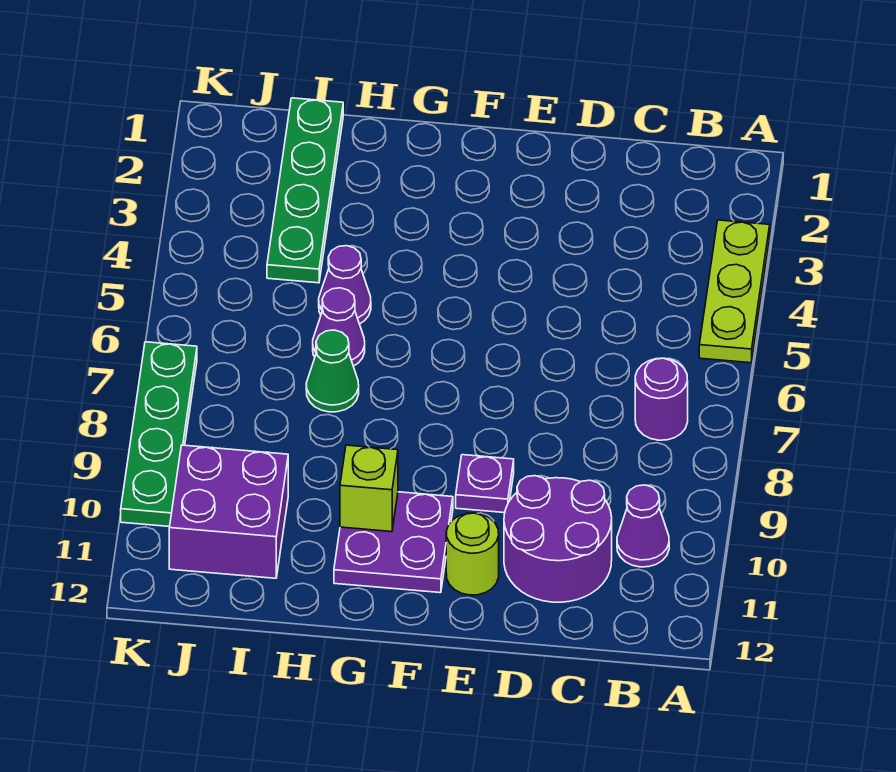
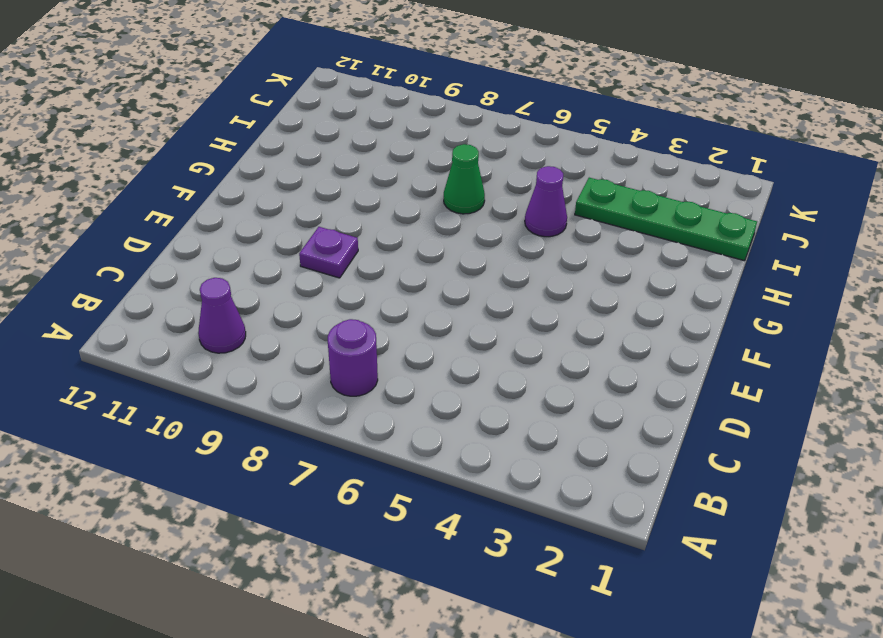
none -> lime plate A3:A5 level 1
none -> purple round brick C10:D11 level 1
none -> lime round brick E11 level 1

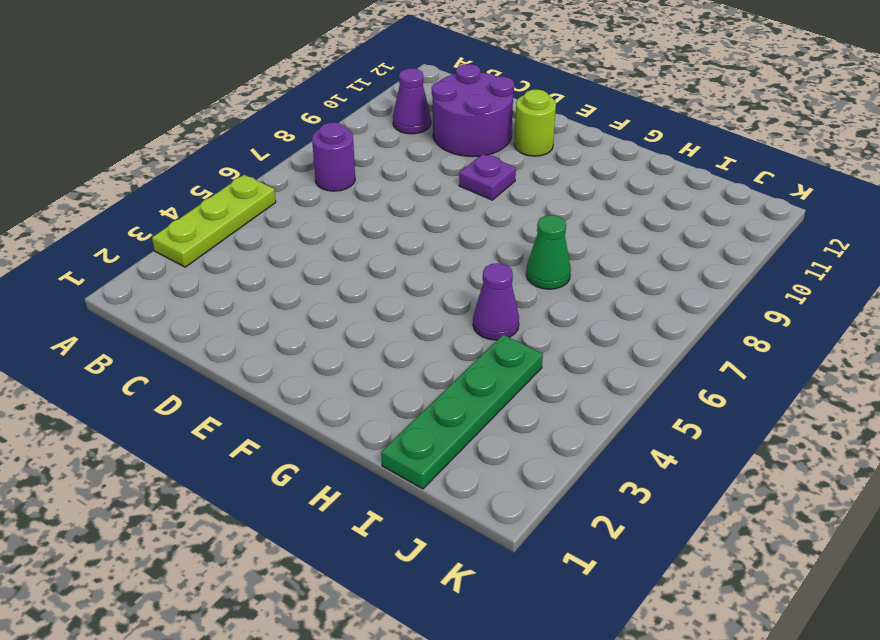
none -> purple plate F10:G11 level 1
none -> purple cone H6 level 1
none -> purple brick I10:J11 level 1

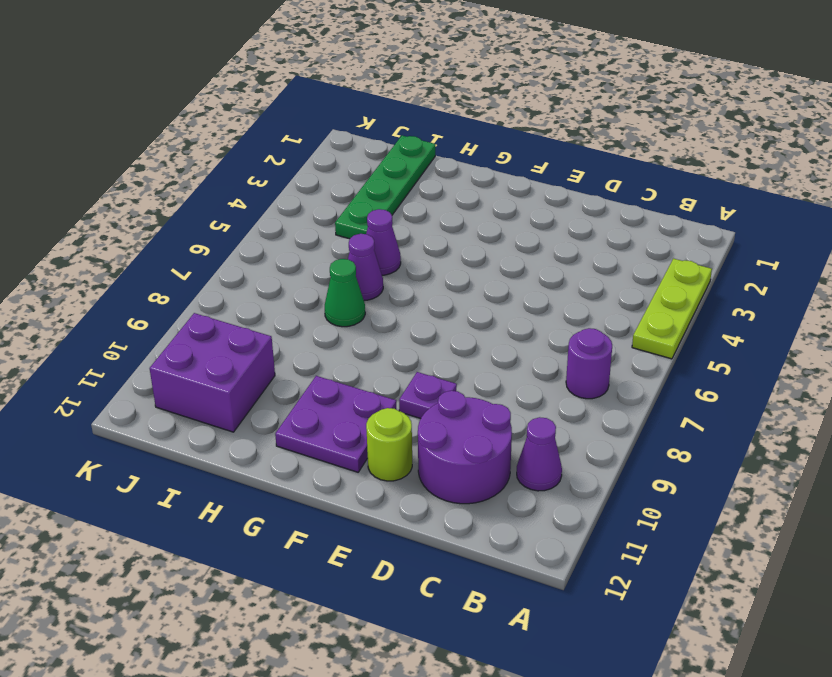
none -> green plate K7:K10 level 1
none -> lime brick G10 level 2

